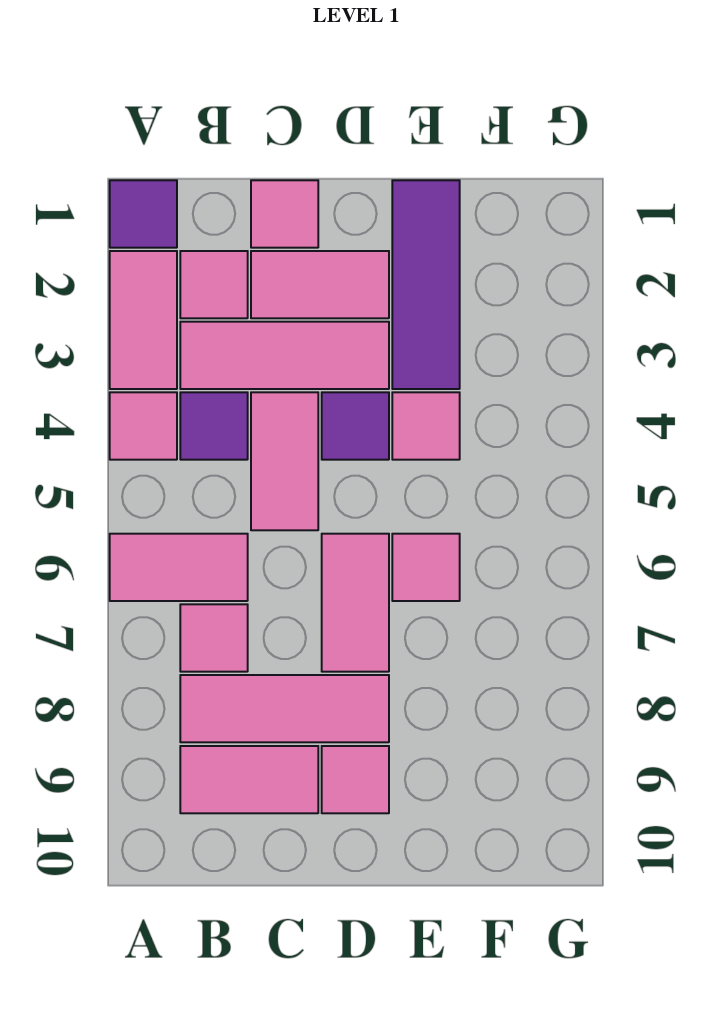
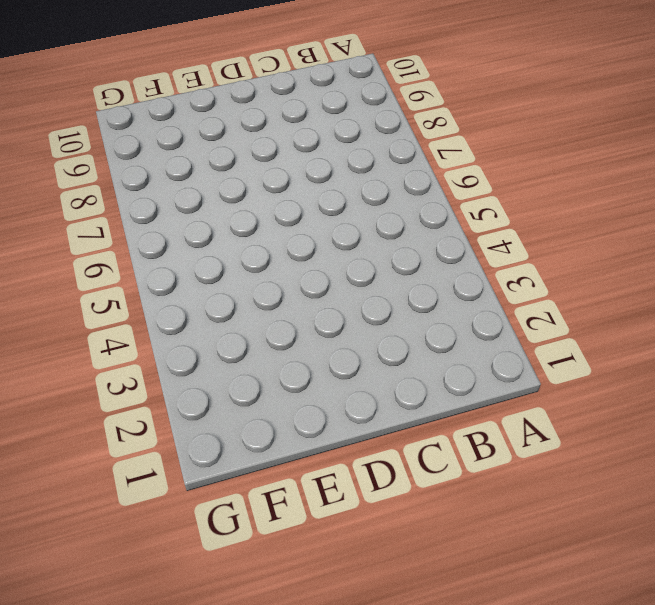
none -> purple tile A1 level 1
none -> pink tile A2:A3 level 1
none -> pink tile A4 level 1

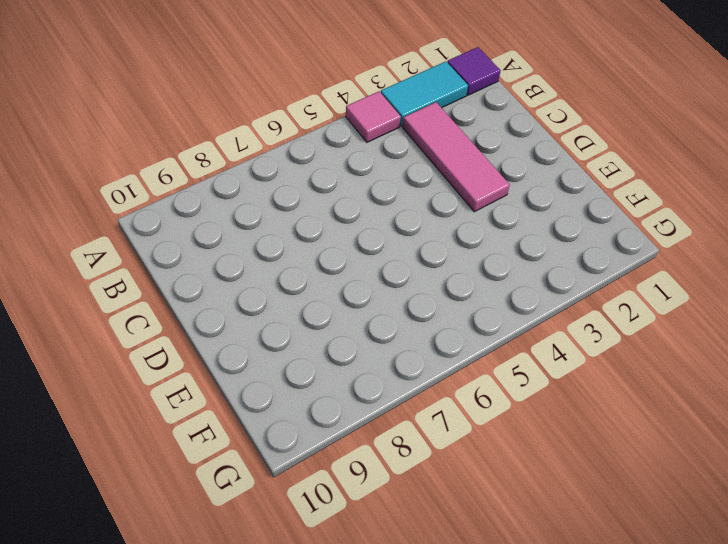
cyan tile A2:A3 level 1 -> pink tile A2:A3 level 1
none -> pink tile A6:B6 level 1
none -> pink tile B2 level 1
none -> purple tile B4 level 1

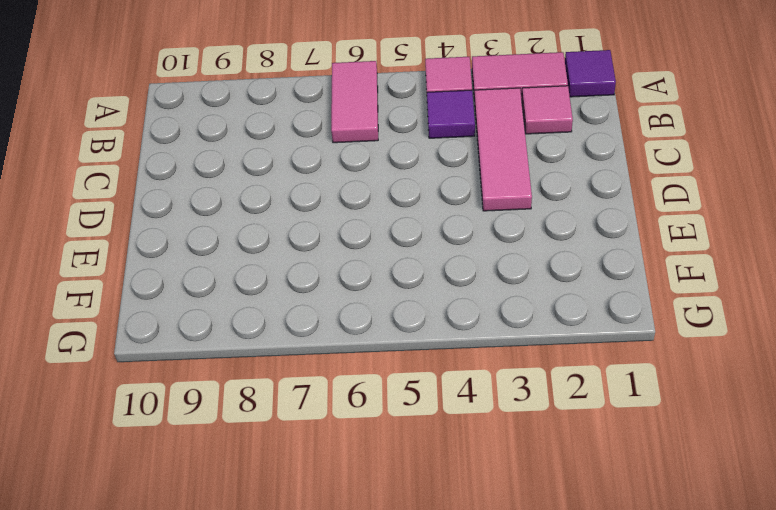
none -> pink tile B7 level 1
none -> pink tile B8:D8 level 1
none -> pink tile B9:C9 level 1

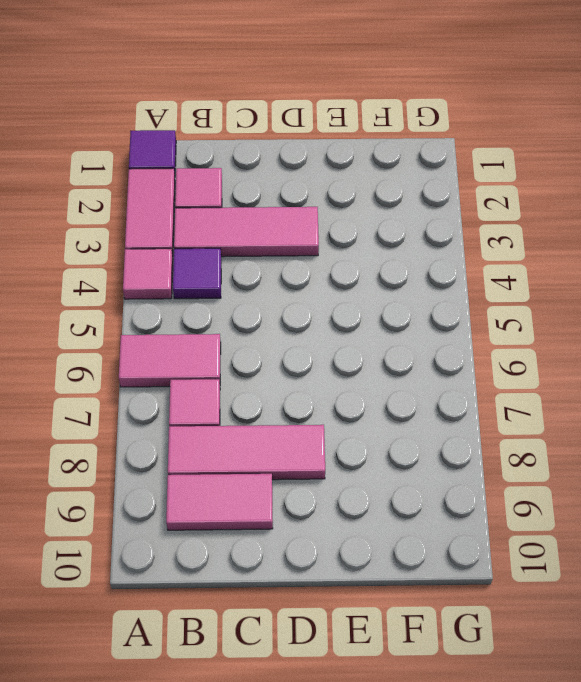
none -> pink tile C1 level 1
none -> pink tile C2:D2 level 1
none -> pink tile C4:C5 level 1

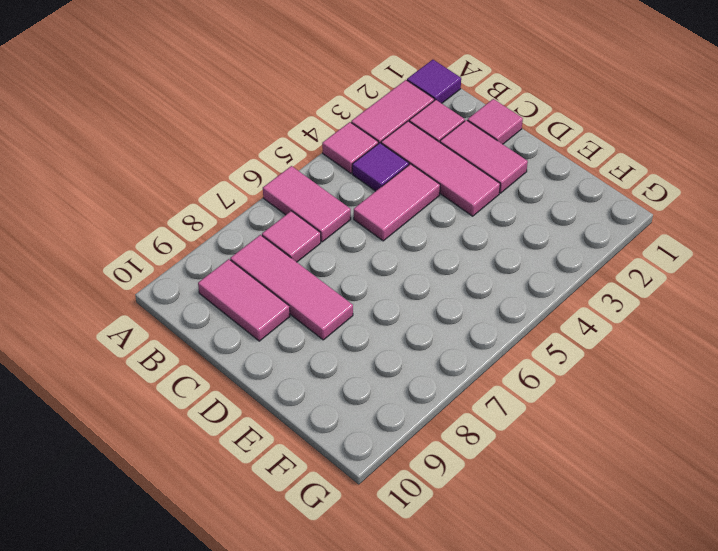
none -> purple tile D4 level 1
none -> pink tile D6:D7 level 1
none -> pink tile D9 level 1

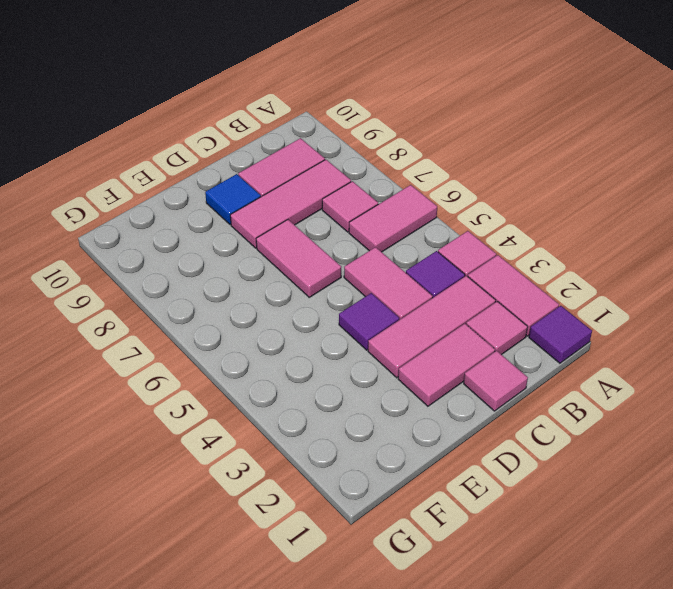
blue tile D9 level 1 -> pink tile D9 level 1
none -> purple tile E1:E3 level 1
none -> pink tile E4 level 1
none -> pink tile E6 level 1

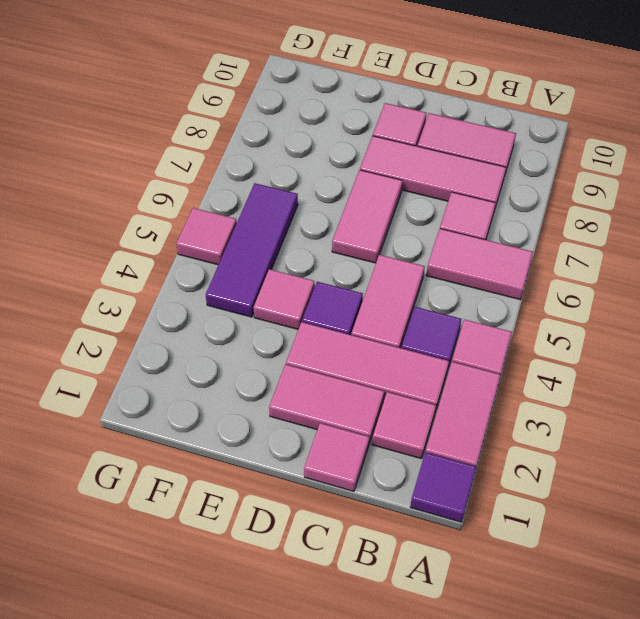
purple tile F4:F6 level 1 -> purple tile E1:E3 level 1
pink tile G5 level 1 -> pink tile E6 level 1

